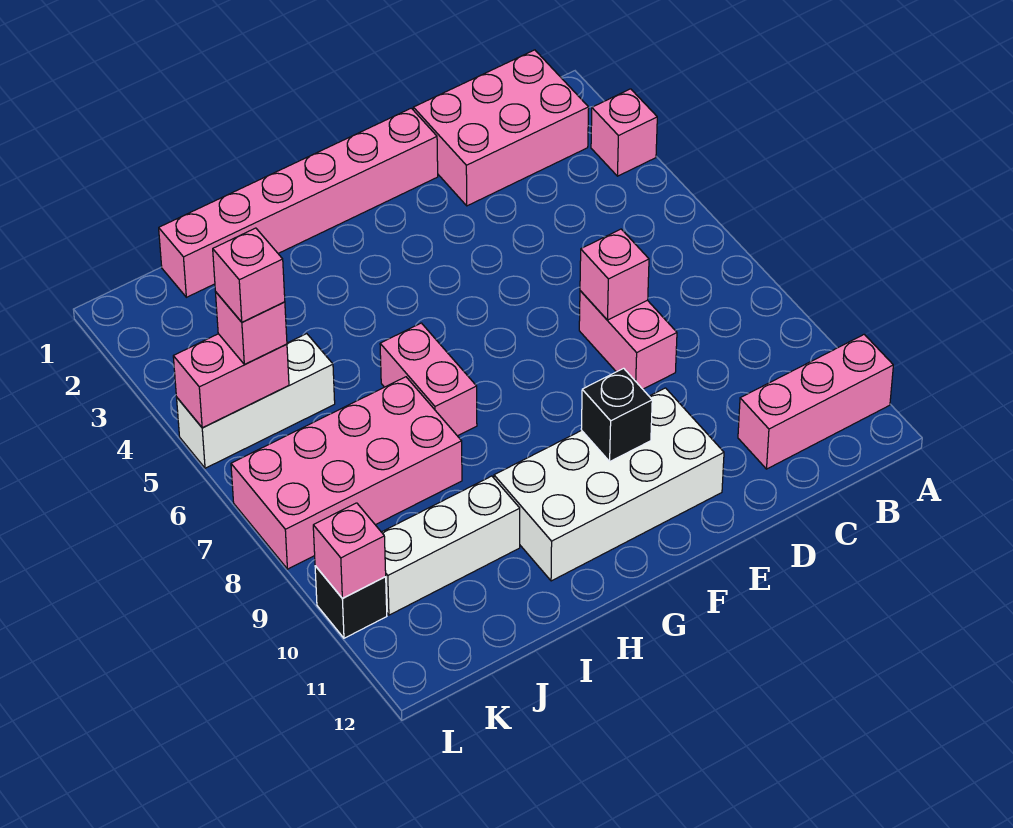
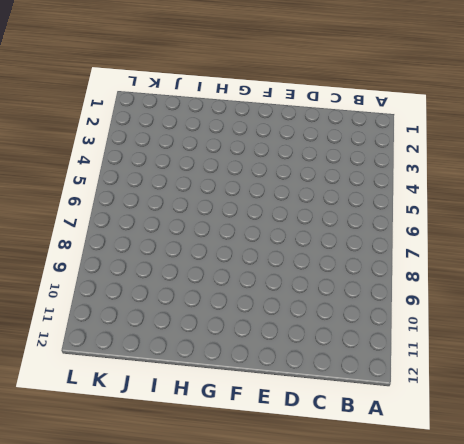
none -> pink brick A3 level 1
none -> pink brick A11:C11 level 1
none -> pink brick B1:D2 level 1

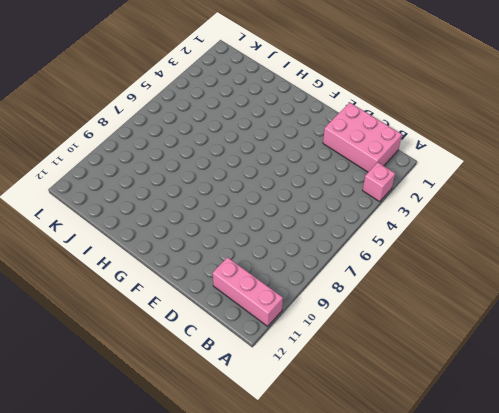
none -> pink brick D7:D8 level 1
none -> pink brick E1:J1 level 1
none -> white brick E10:H11 level 1

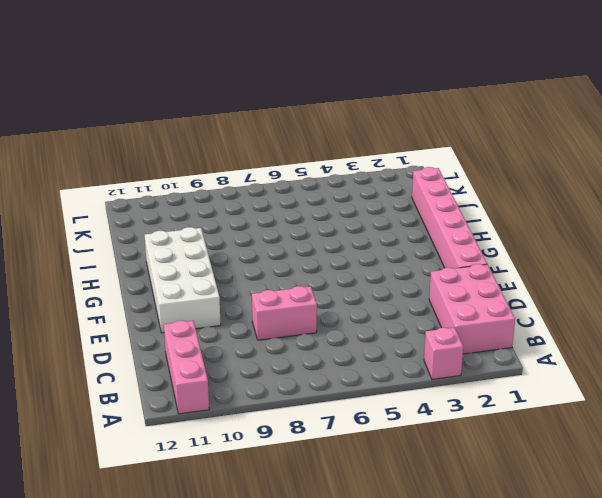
none -> pink brick H6:H7 level 1
none -> pink brick I7:L8 level 1
none -> white brick I10:K10 level 1

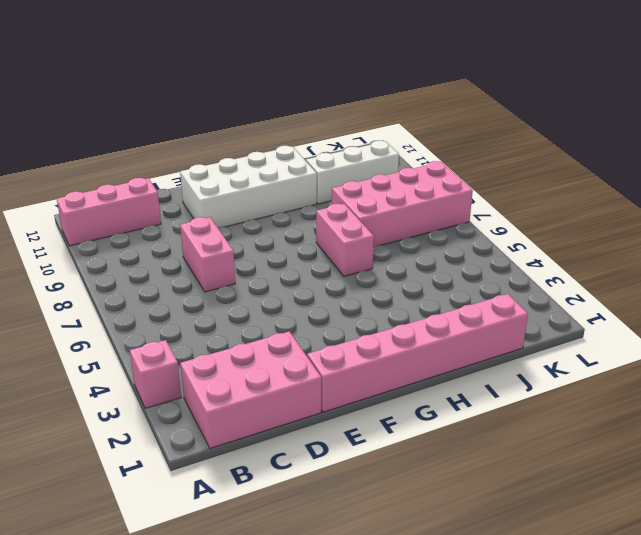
none -> white brick J5:L5 level 1
none -> black brick L10 level 1
none -> pink brick D7 level 2

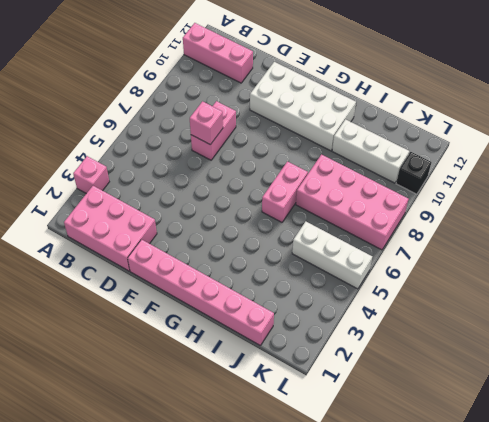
none -> black brick F10 level 2
none -> pink brick K5:L5 level 2
none -> pink brick L10 level 2

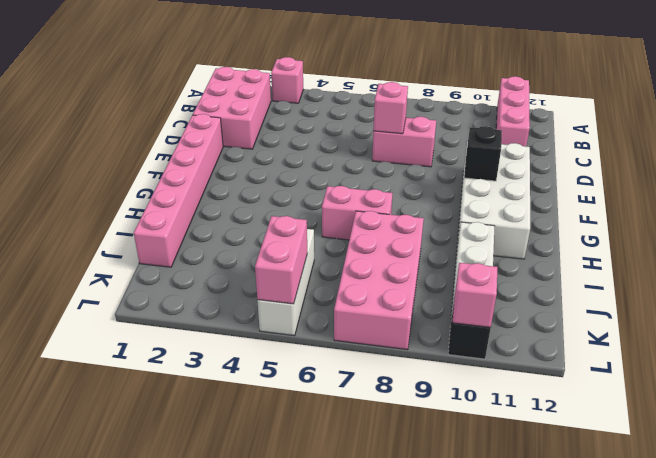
none -> pink brick K5 level 3
none -> pink brick K5 level 4

